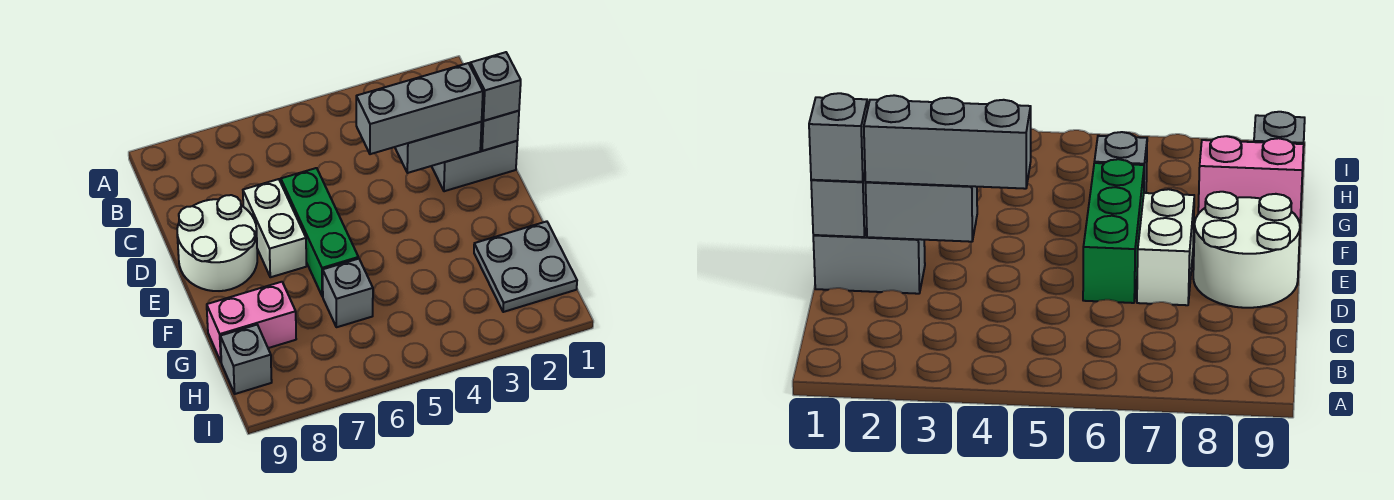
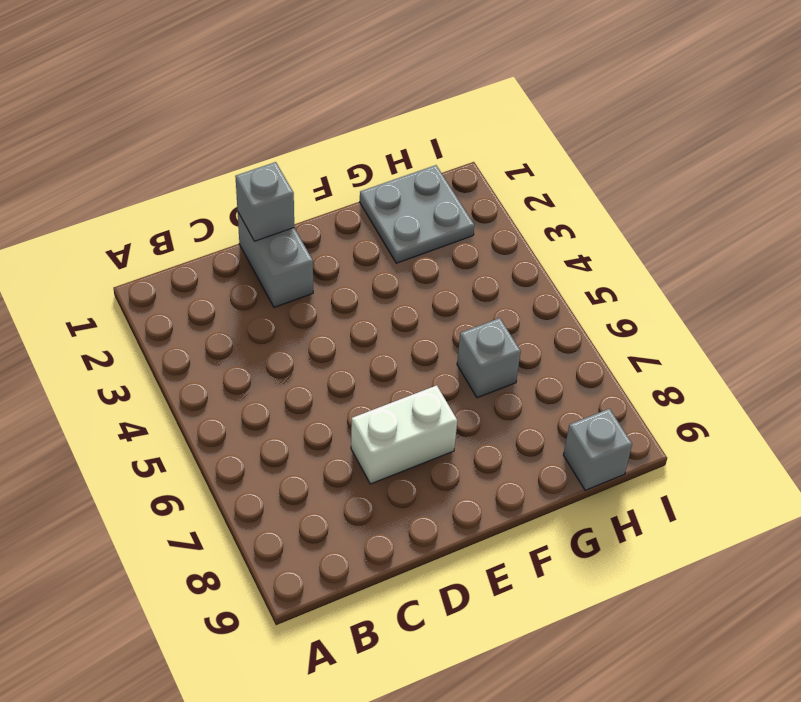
none -> green brick D6:F6 level 1
none -> white round brick D8:E9 level 1
none -> pink brick G8:G9 level 1

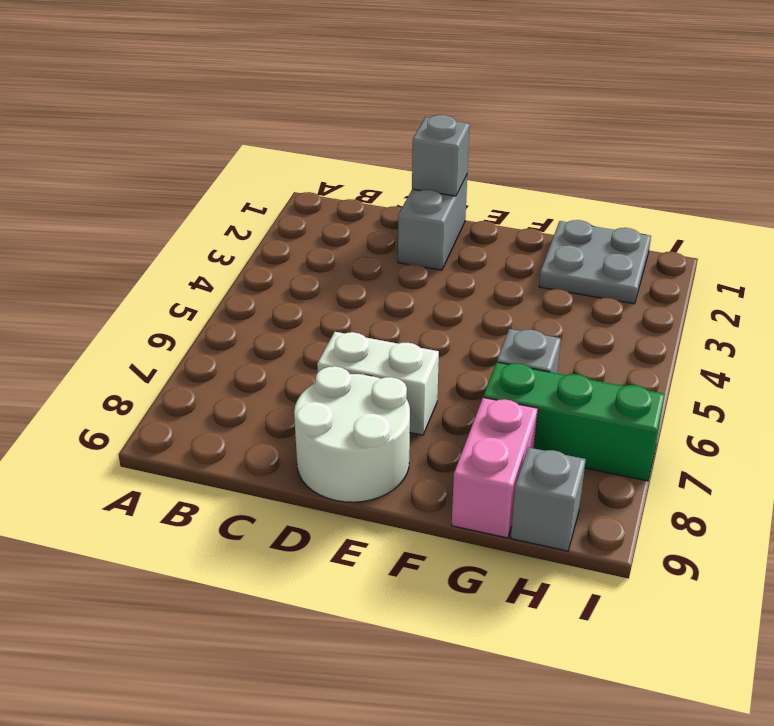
green brick G7:I7 level 1 -> green brick D6:F6 level 1
none -> grey brick D2:D3 level 2
none -> grey brick D1 level 3
none -> grey brick D2:D4 level 3

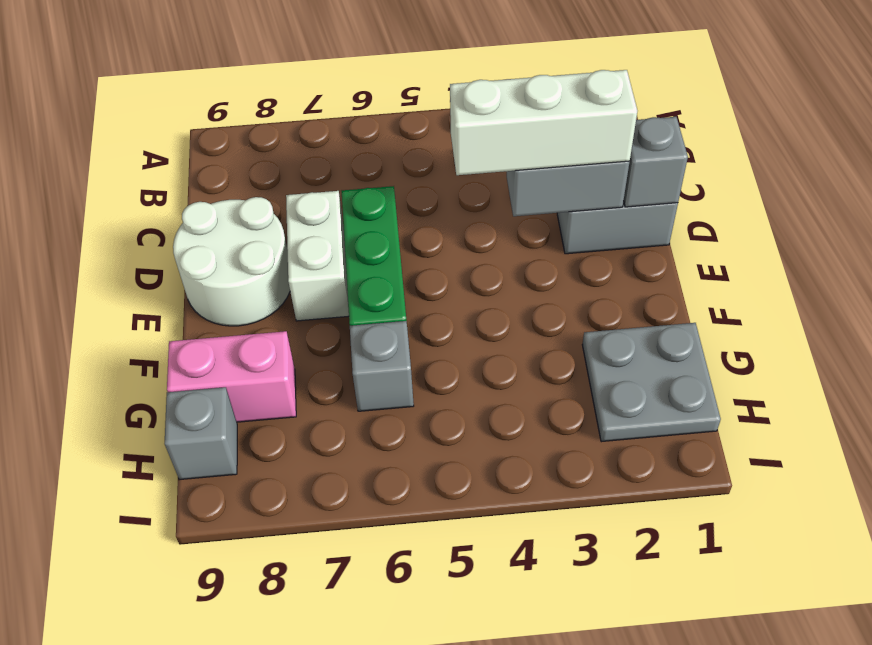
white brick D2:D4 level 3 -> grey brick D2:D4 level 3
none -> grey brick D1 level 3

